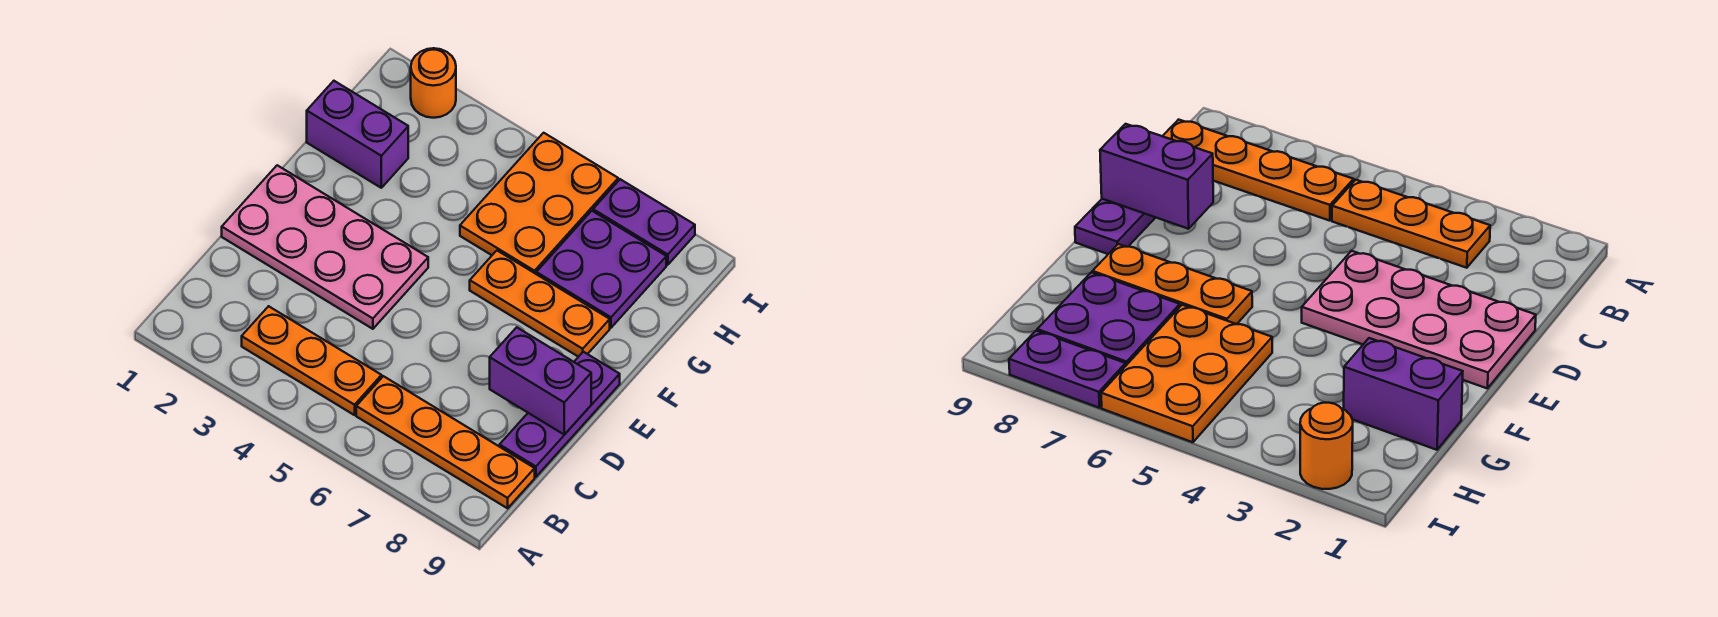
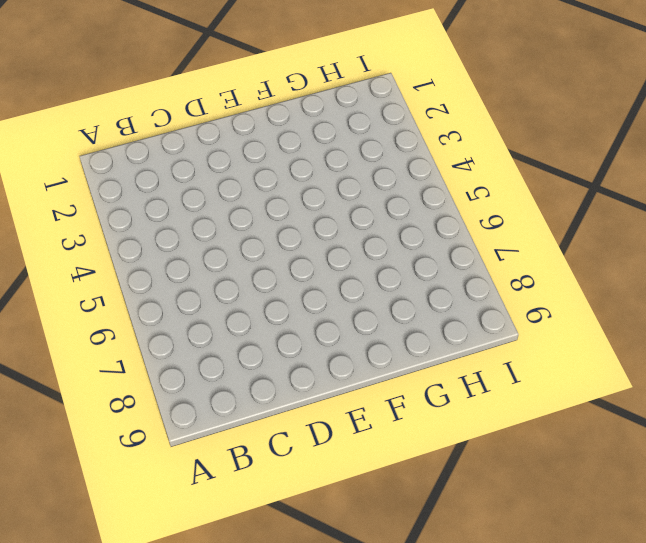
none -> orange plate B3:B5 level 1
none -> orange plate B6:B9 level 1

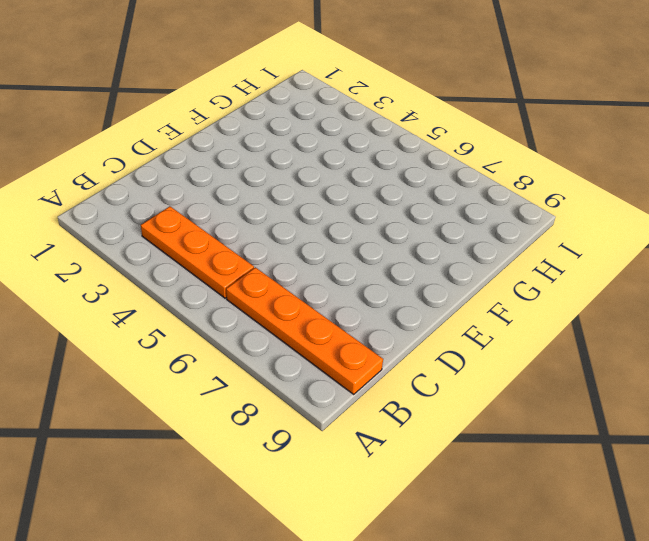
none -> purple plate C9:E9 level 1
none -> pink plate D1:E4 level 1

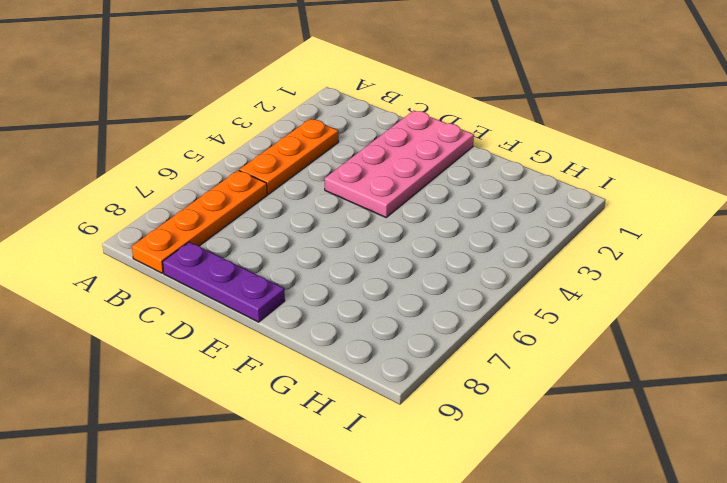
none -> orange plate F6:F8 level 1
none -> purple brick G1:G2 level 1

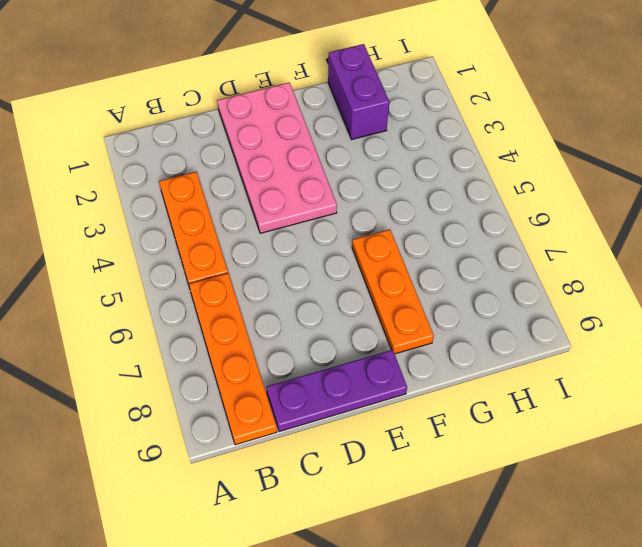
none -> orange plate G5:I6 level 1
none -> purple plate G7:H8 level 1

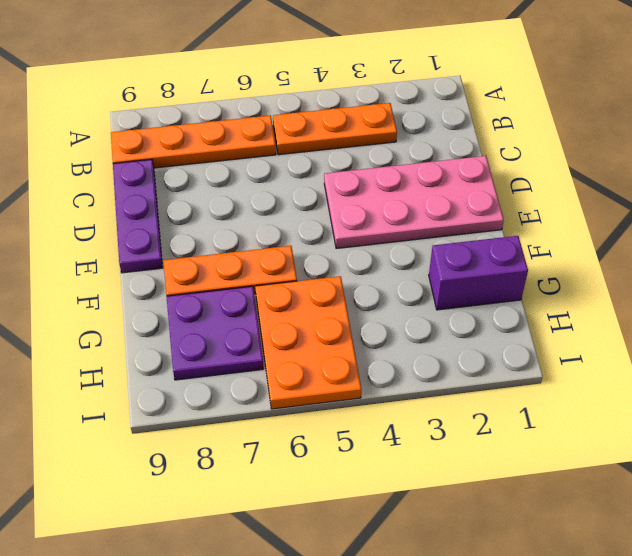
none -> orange round brick I2 level 1
none -> purple plate I7:I8 level 1

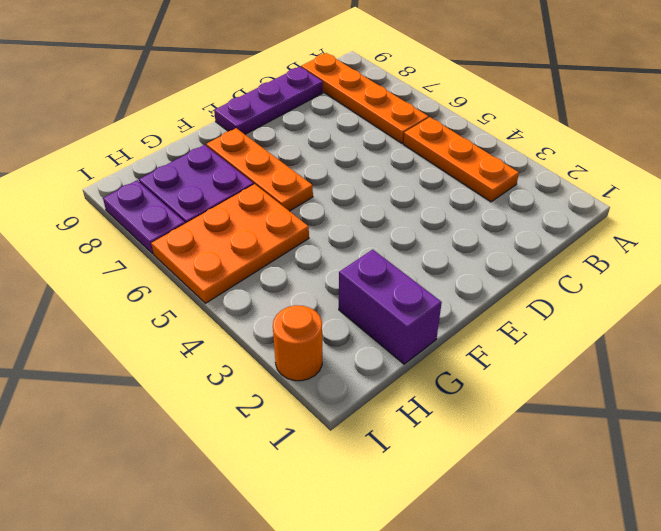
none -> pink plate D1:E4 level 1
none -> purple brick D8:D9 level 2

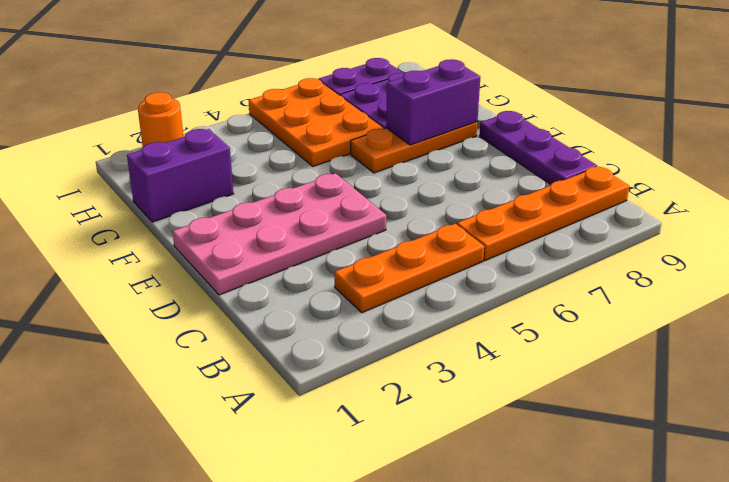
purple brick F7:F8 level 2 -> purple brick D8:D9 level 2

